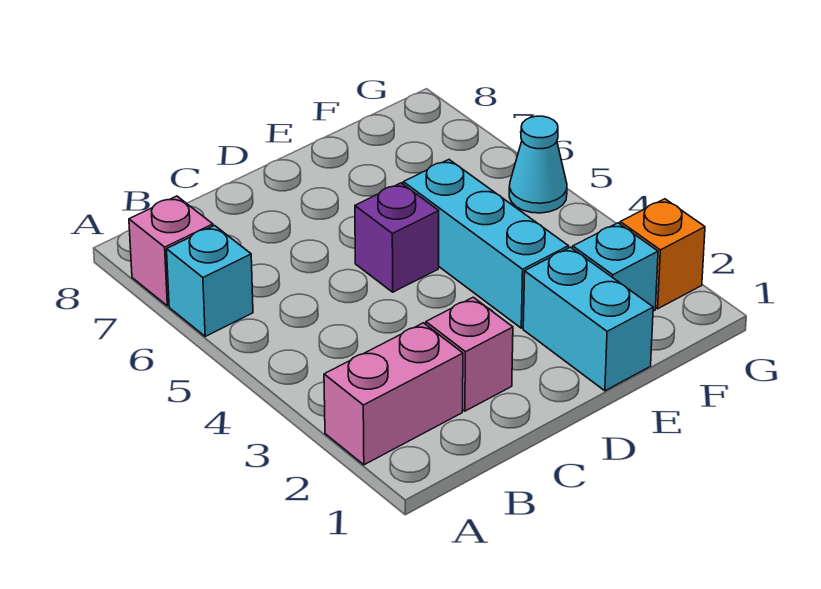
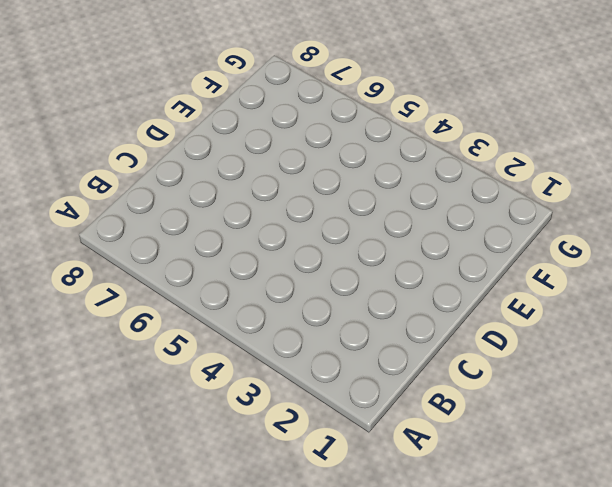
none -> pink brick A2:B2 level 1
none -> cyan brick A6 level 1

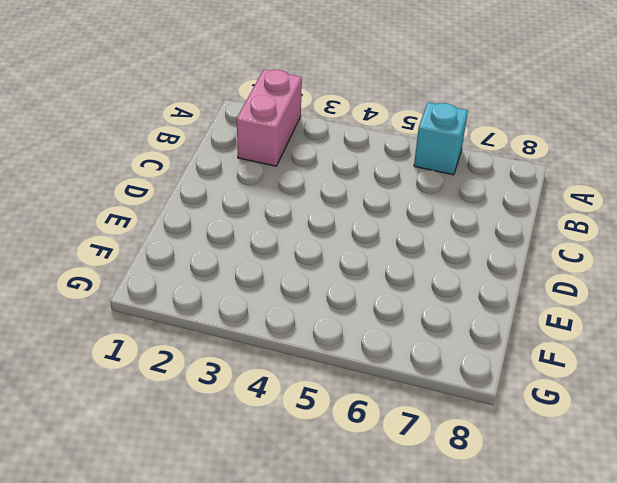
none -> pink brick A7 level 1
none -> pink brick C2 level 1

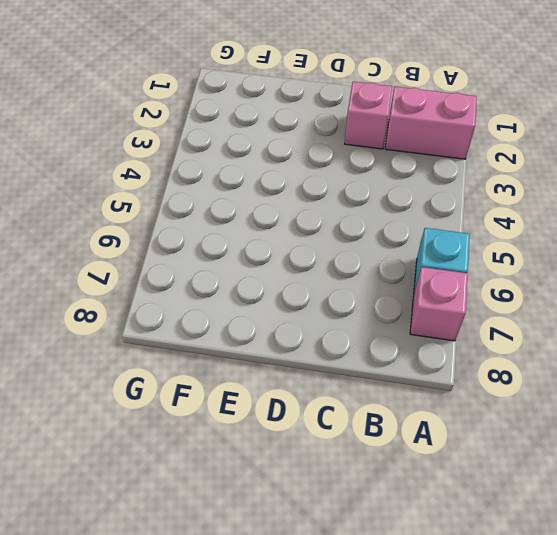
none -> purple brick D5 level 1
none -> cyan brick E1:E2 level 1

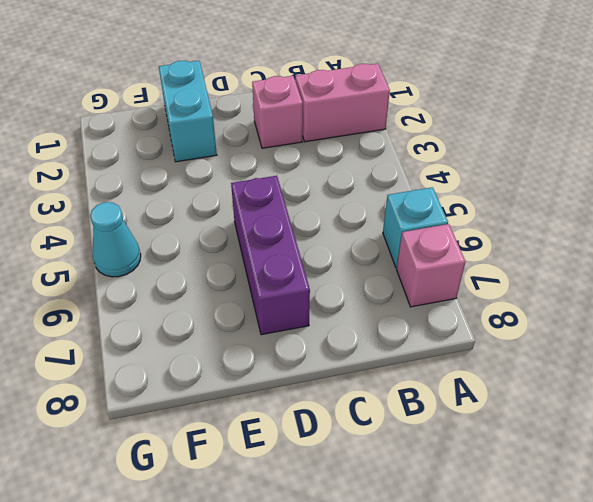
purple brick D5:D7 level 1 -> purple brick D5 level 1
none -> cyan brick E3:E5 level 1
none -> cyan brick F2 level 1

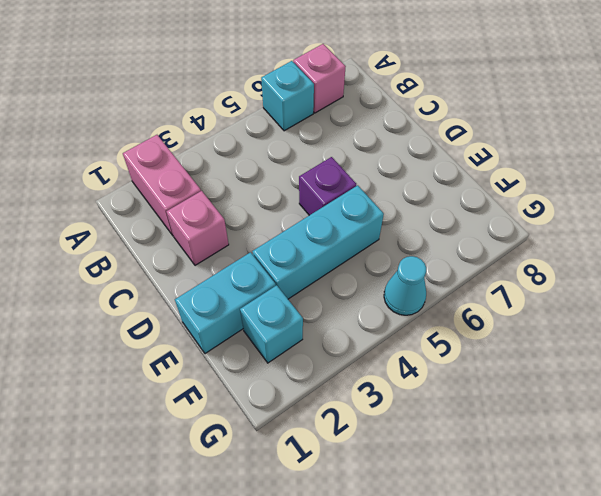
none -> orange brick G2 level 1

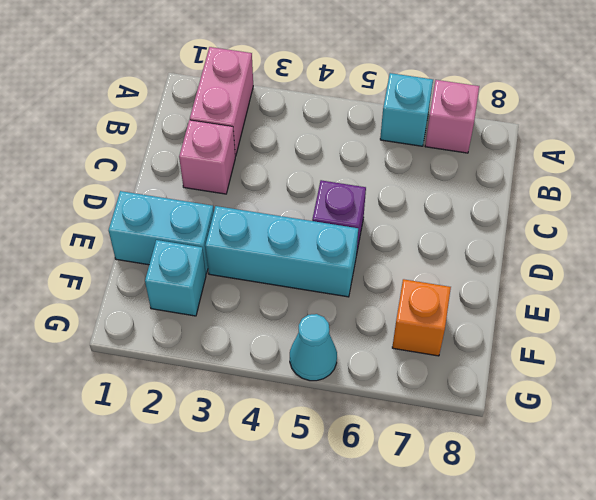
orange brick F7 level 1 -> orange brick G2 level 1

